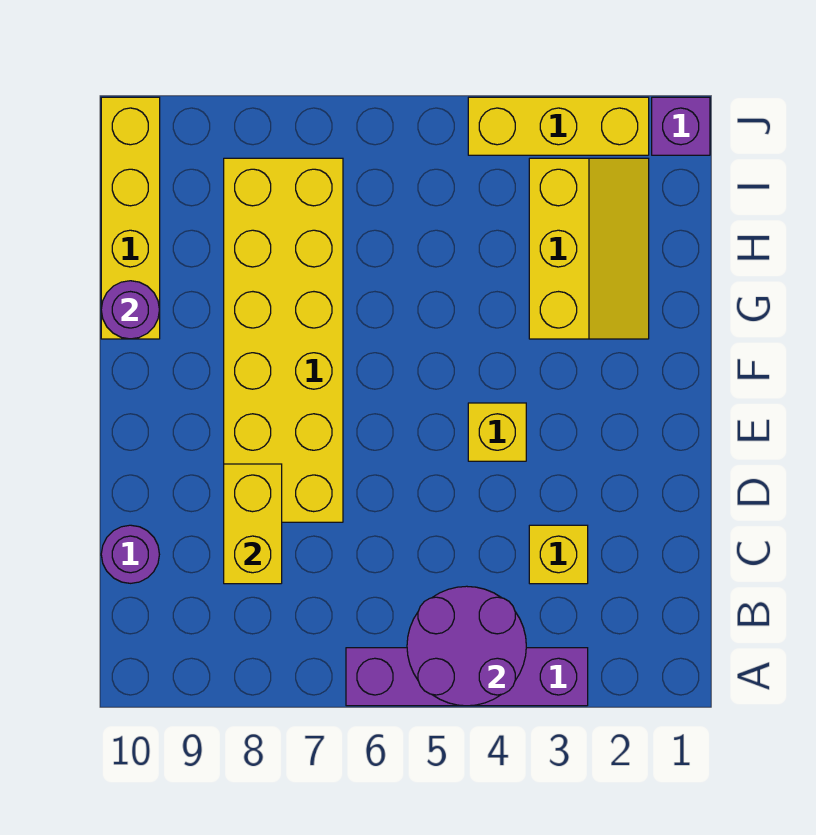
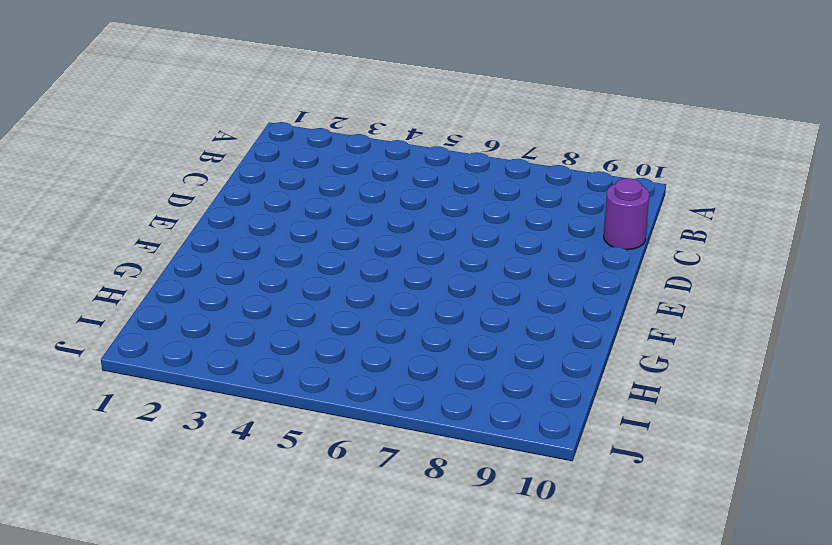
none -> purple brick A3:A6 level 1
none -> yellow brick C3 level 1
none -> yellow brick D7:I8 level 1

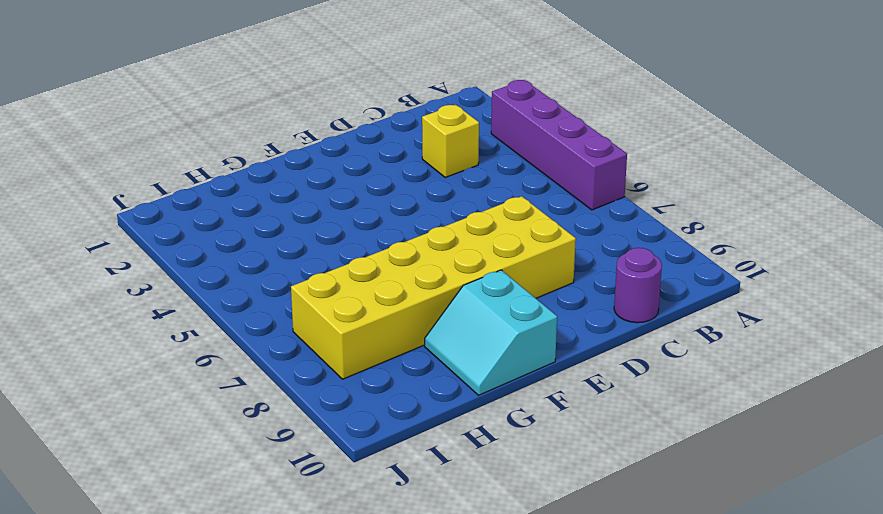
cyan slope F9:G10 level 1 top F -> yellow brick G10:J10 level 1
none -> yellow brick E4 level 1
none -> yellow slope G2:I3 level 1 top 3
none -> purple brick J1 level 1

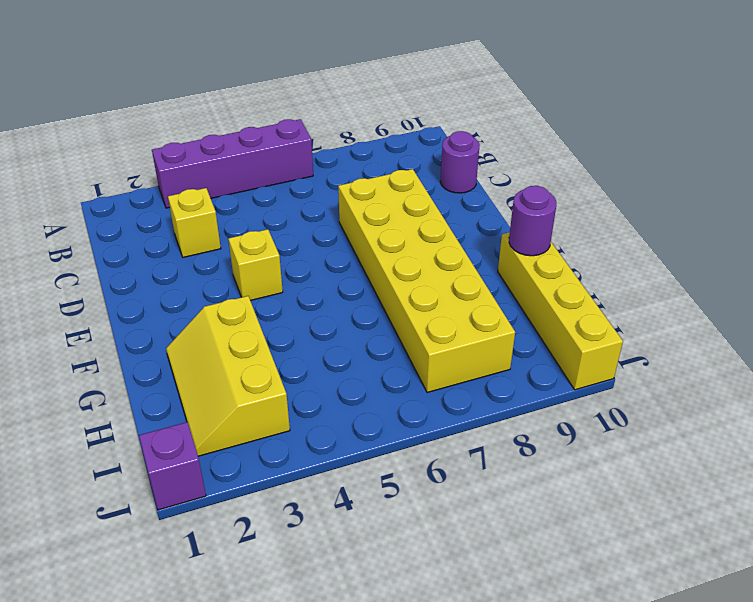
none -> yellow brick J2:J4 level 1
none -> purple round brick A4:B5 level 2
none -> yellow brick C8:D8 level 2

